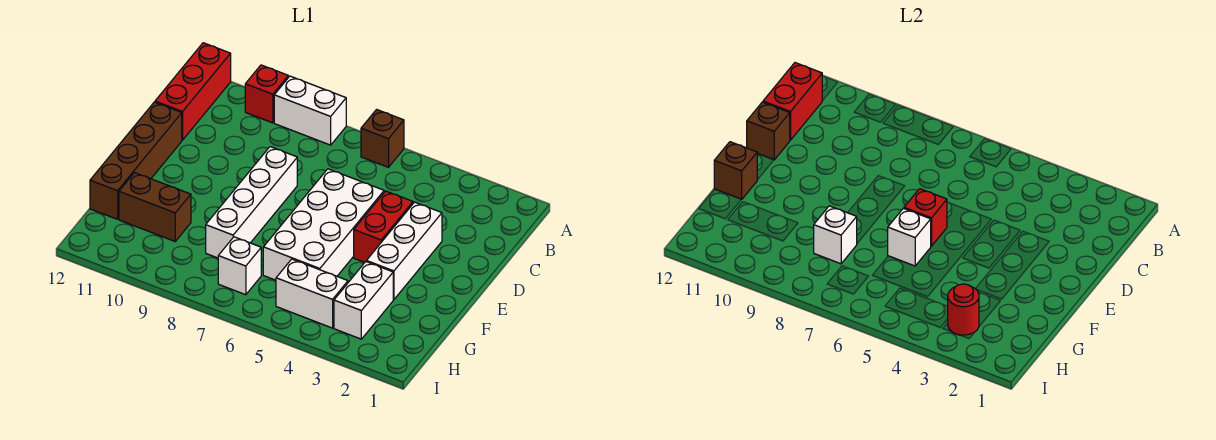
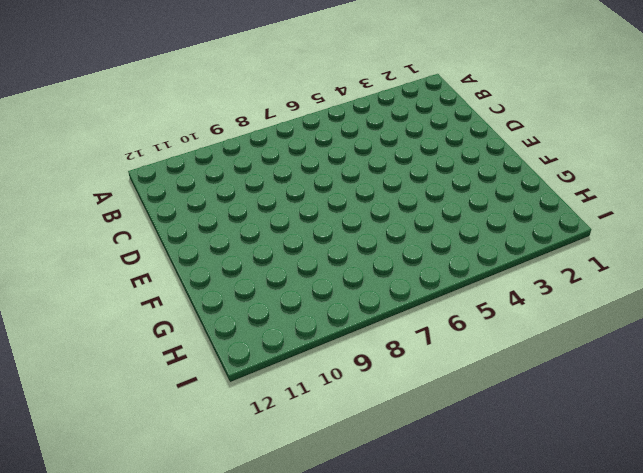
none -> brown brick A6 level 1
none -> white brick A8:A9 level 1
none -> red brick A10 level 1

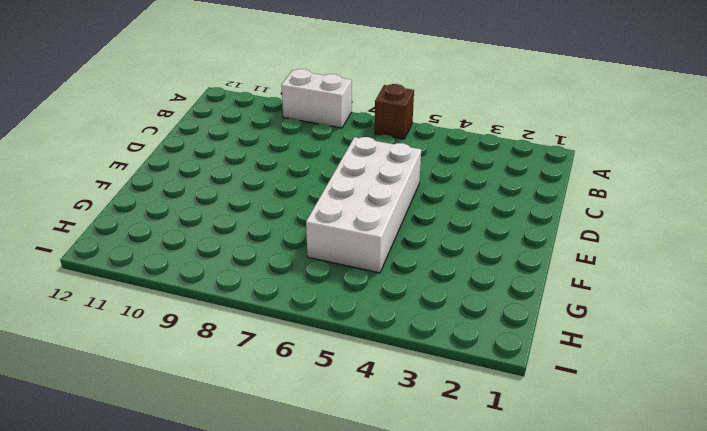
none -> red brick A10 level 1
none -> red brick A12:C12 level 1
none -> white brick D3:F3 level 1

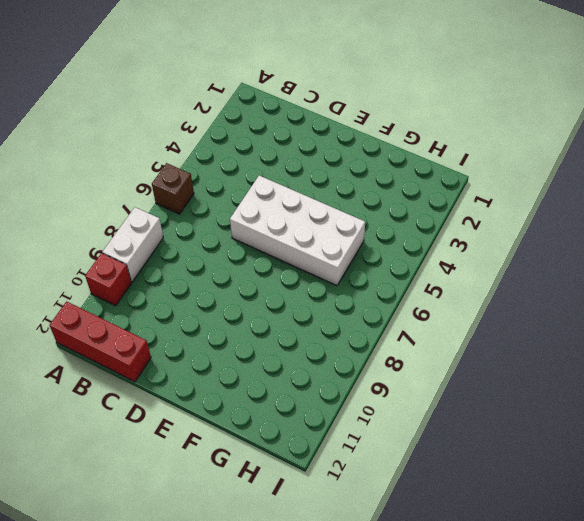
none -> white brick D3:F3 level 1
none -> red brick D4:E4 level 1
none -> white brick D8:G8 level 1

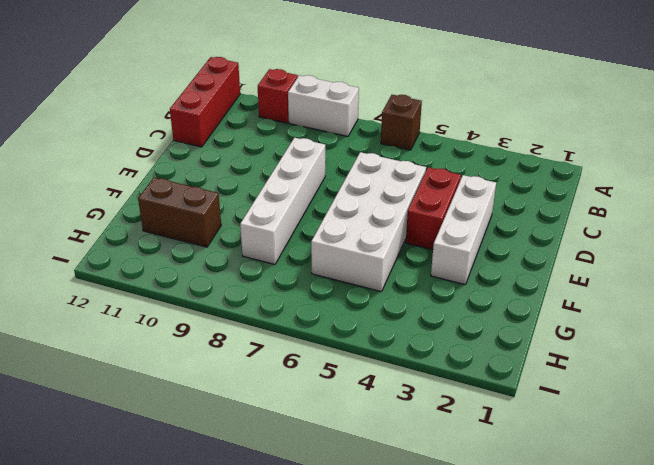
none -> brown brick D12:G12 level 1
none -> white brick G3:H3 level 1
none -> white brick H4:H5 level 1

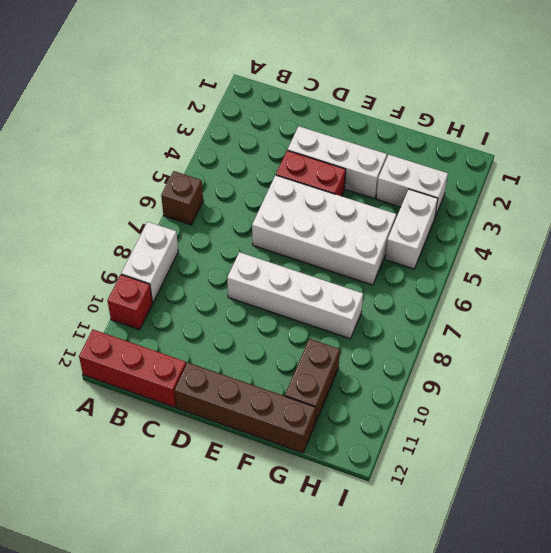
none -> white brick H7 level 1
none -> red brick B12:C12 level 2
none -> brown brick D12 level 2

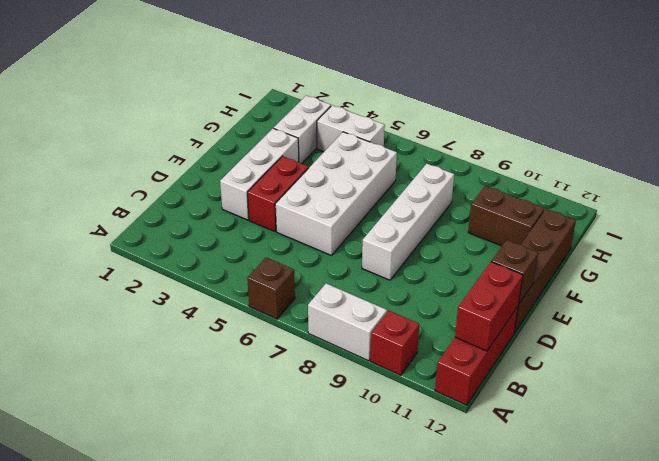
none -> white brick H7 level 1
none -> red brick E6 level 2
none -> white brick F6 level 2

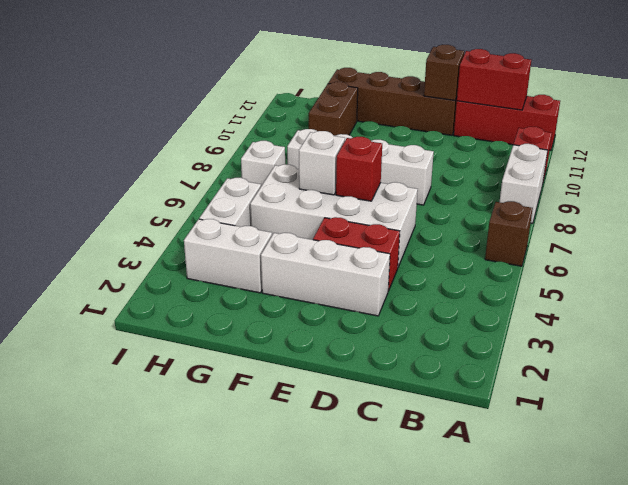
none -> brown brick F12 level 2
none -> white brick G8 level 2
none -> red round brick H3 level 2

